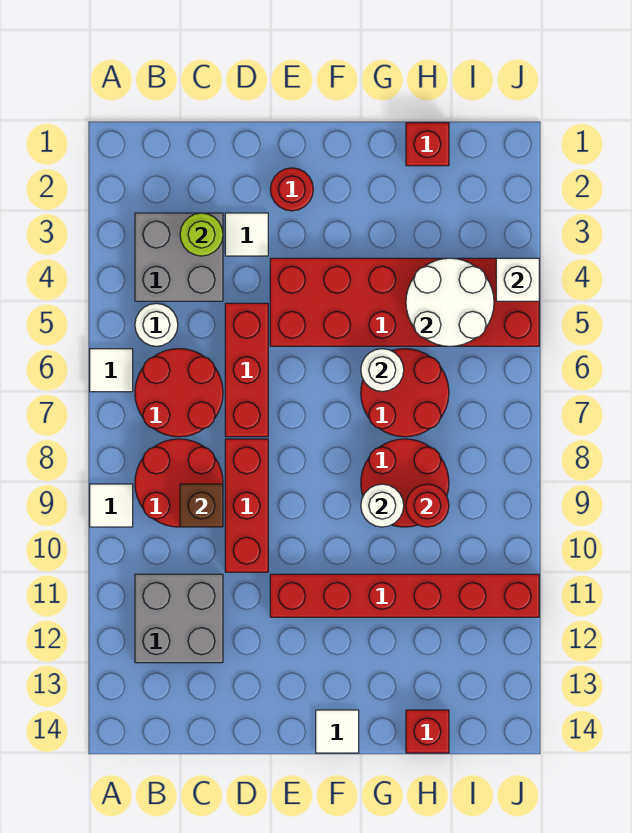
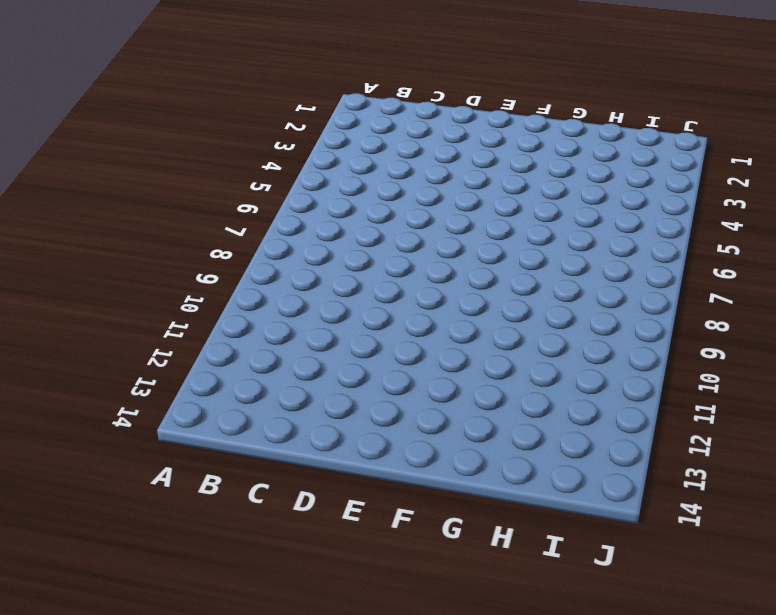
none -> white tile A6 level 1
none -> white tile A9 level 1
none -> grey brick B3:C4 level 1

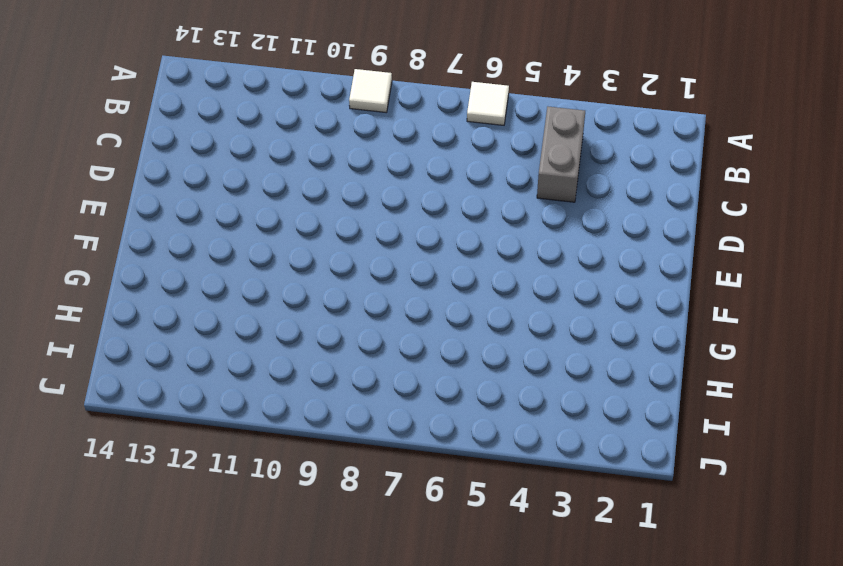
grey brick B4:C4 level 1 -> grey brick B3:C4 level 1
none -> white round brick B5 level 1
none -> red round brick B6:C7 level 1
none -> red round brick B8:C9 level 1

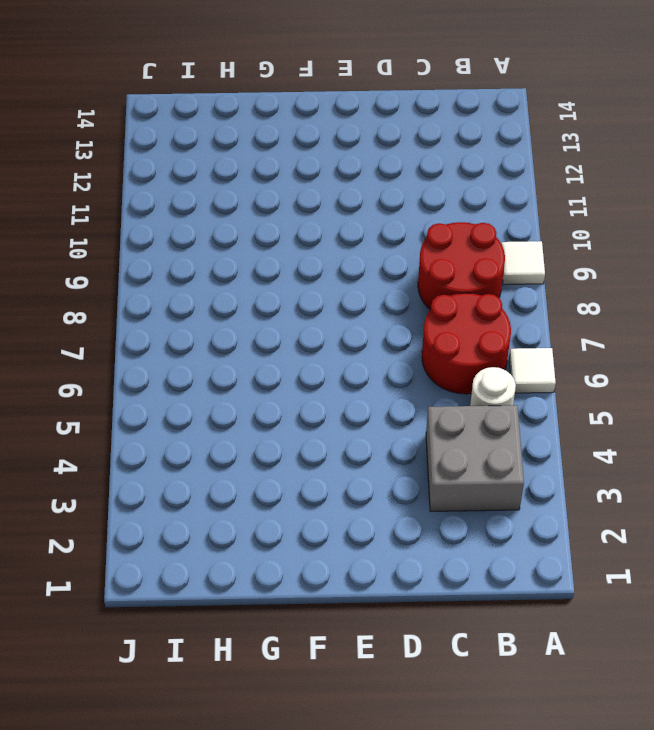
none -> grey brick B11:C12 level 1
none -> white tile D3 level 1
none -> red brick D5:D7 level 1

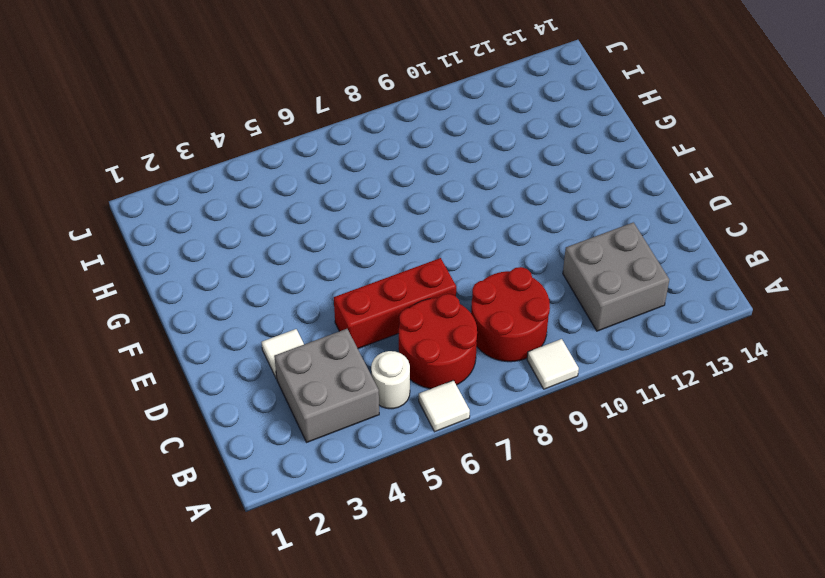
none -> red brick D8:D10 level 1
none -> red round brick E2 level 1
none -> red brick E4:J5 level 1

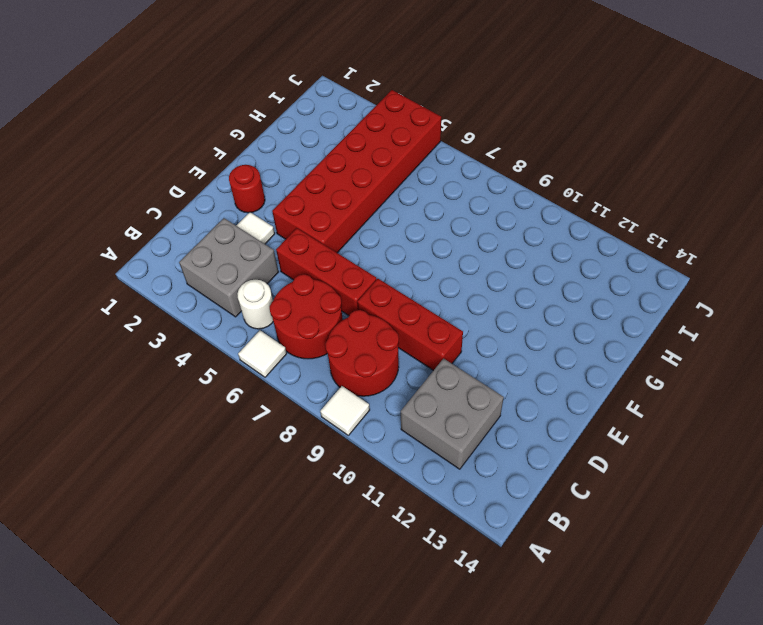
none -> red brick E11:J11 level 1
none -> white tile F14 level 1
none -> red round brick G6:H7 level 1

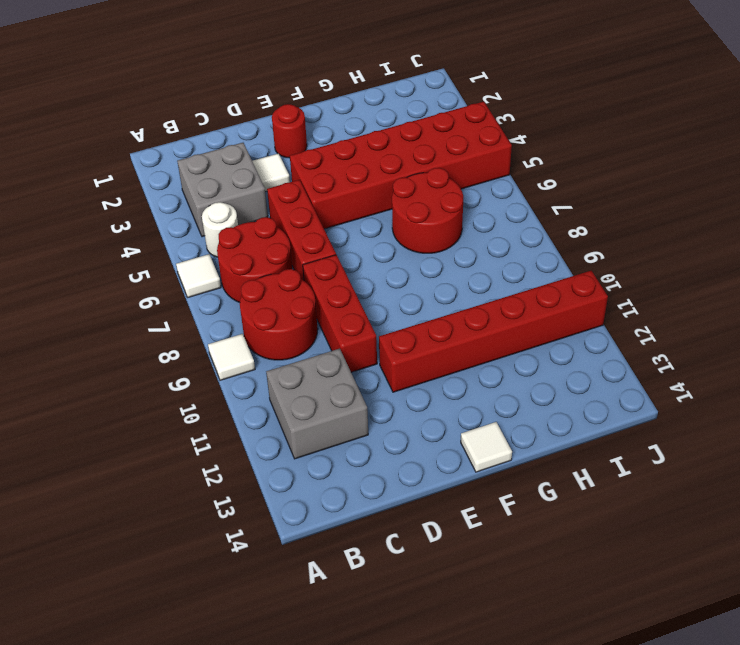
none -> red round brick G8:H9 level 1
none -> red brick H1 level 1
none -> red brick H14 level 1

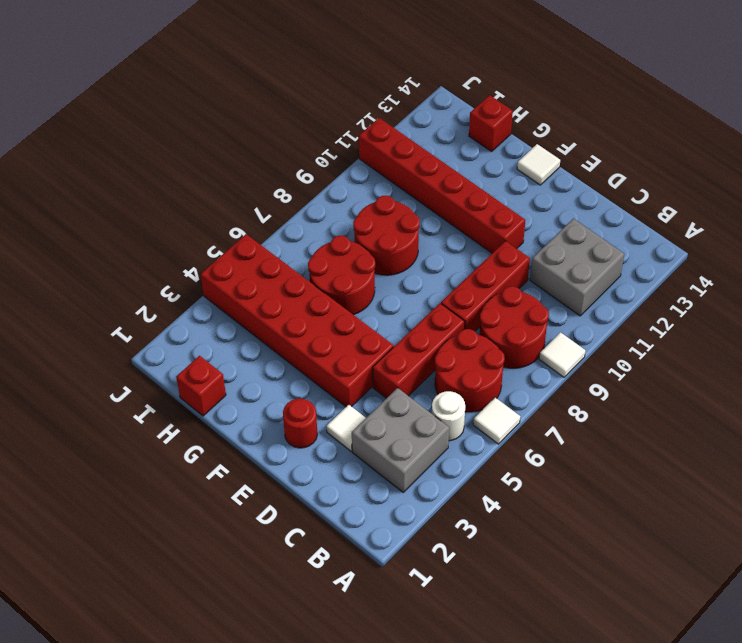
none -> lime round brick C3 level 2
none -> brown brick C9 level 2
none -> white round brick G6 level 2

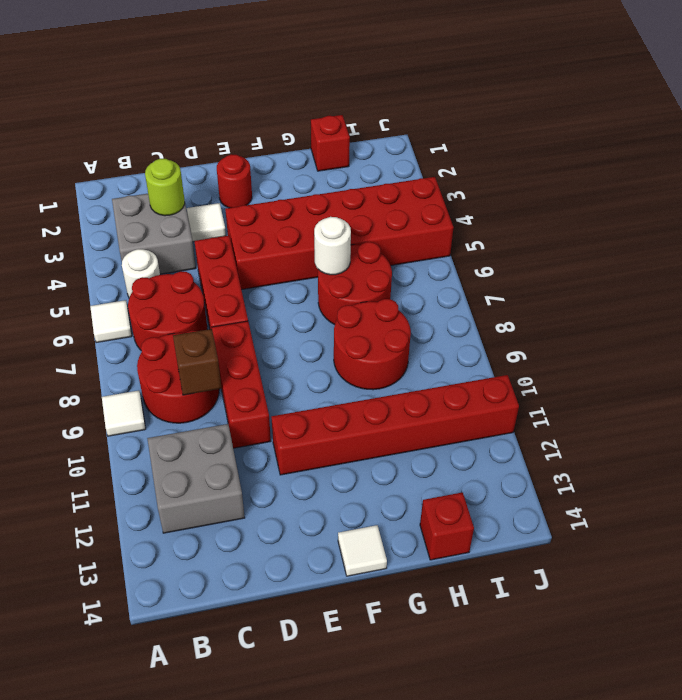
none -> white round brick G9 level 2
none -> white round brick H4:I5 level 2
none -> red round brick H9 level 2

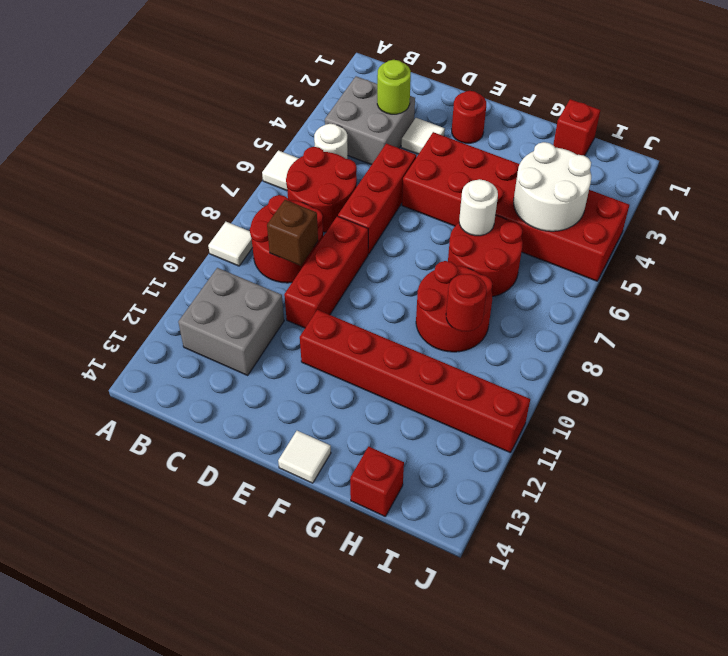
none -> white round brick G9 level 2
none -> white brick J4 level 2

